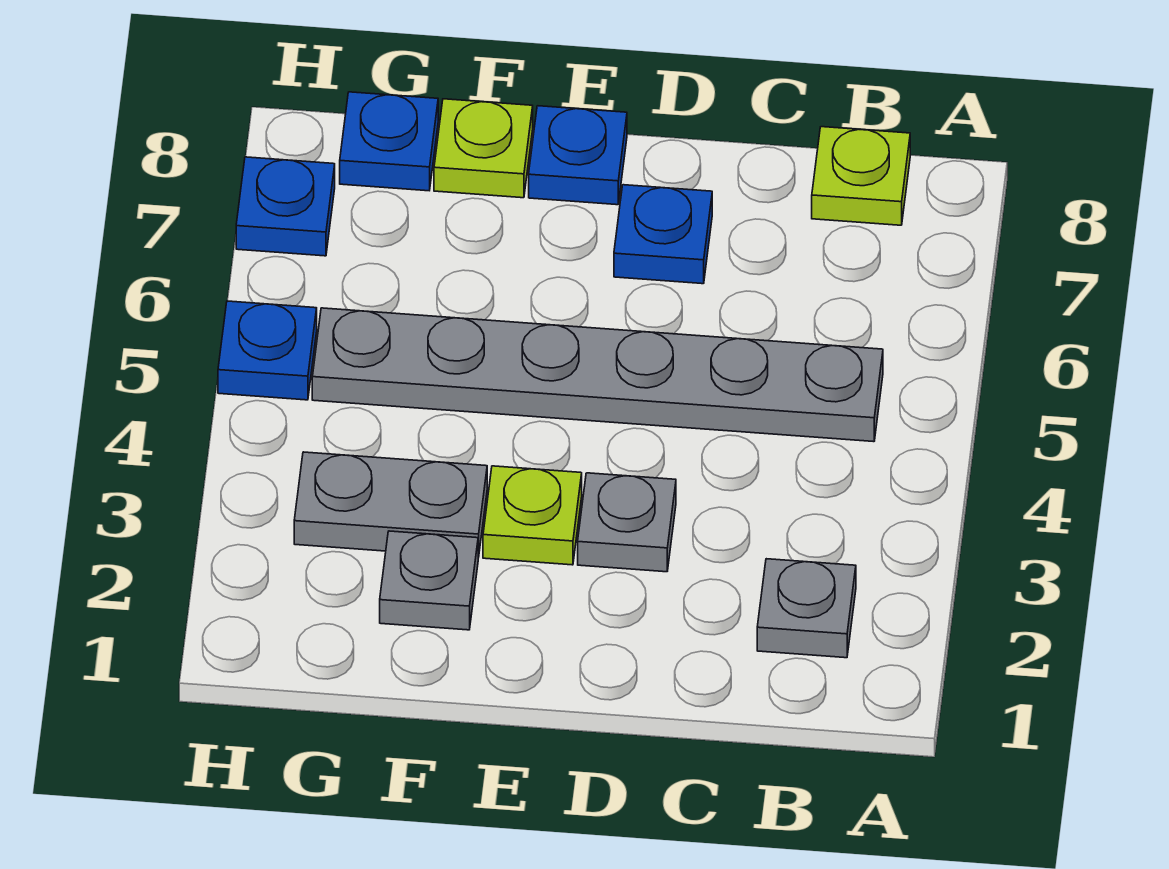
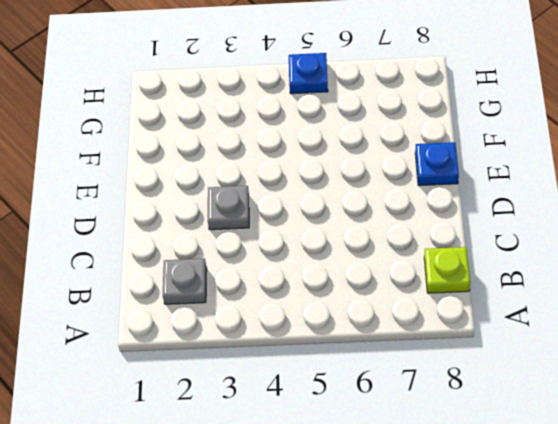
none -> grey plate B5:G5 level 1
none -> blue plate D7 level 1
none -> lime plate E3 level 1

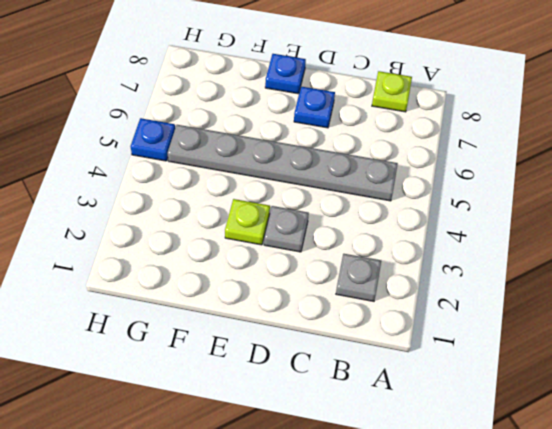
none -> grey plate F2 level 1
none -> grey plate F3:G3 level 1
none -> lime plate F8 level 1

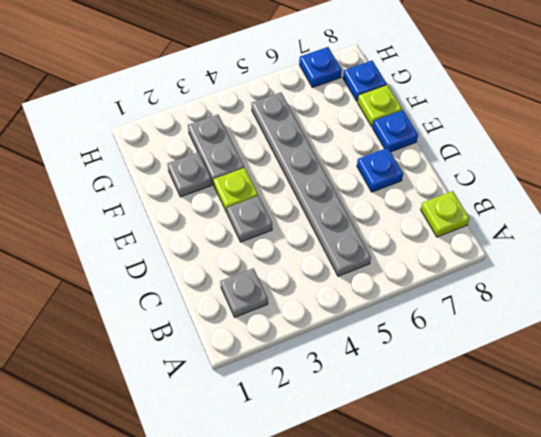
none -> blue plate H5 level 1

